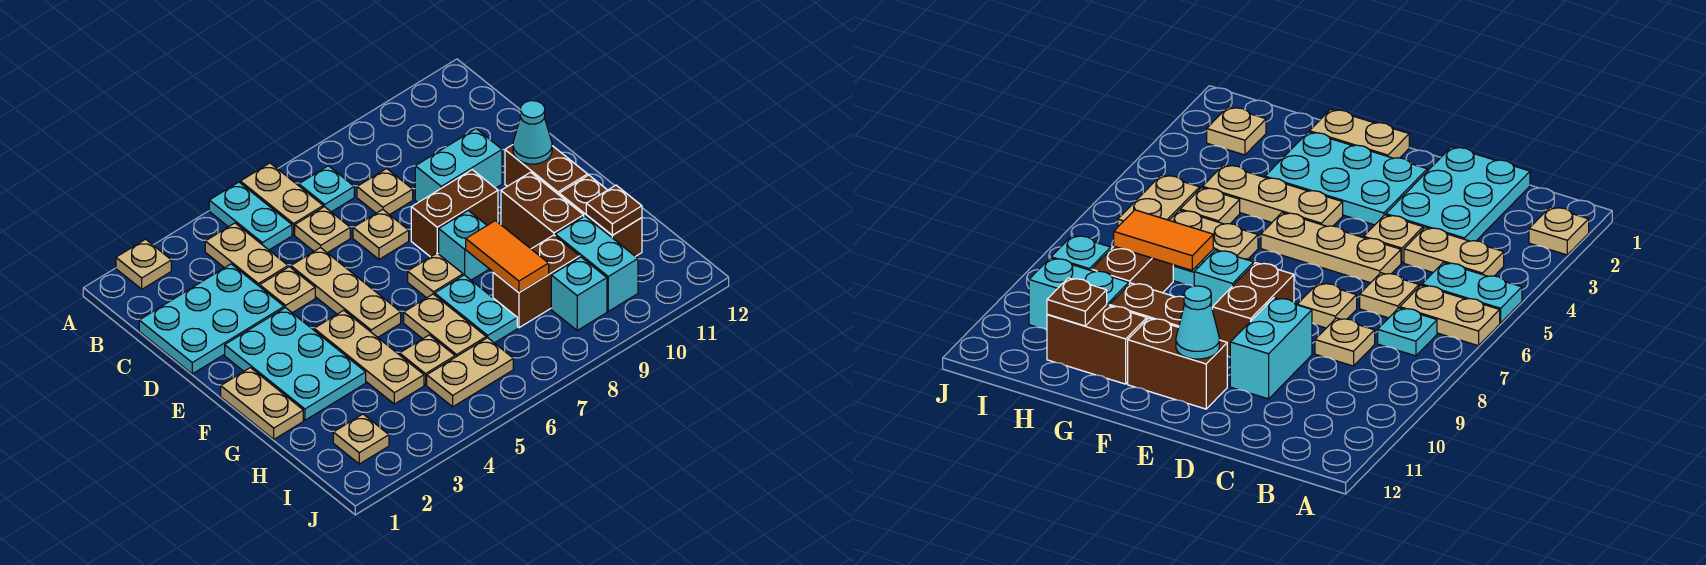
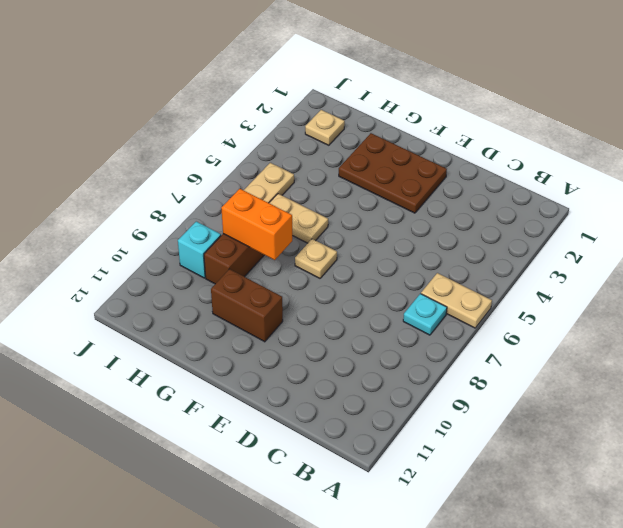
brown plate E2:G3 level 1 -> cyan plate E2:G3 level 1
orange brick G8:H8 level 2 -> orange tile G8:H8 level 2
none -> tan plate A2 level 1
none -> cyan plate A5:B5 level 1
none -> tan plate B4:C4 level 1
none -> cyan plate C1:D3 level 1

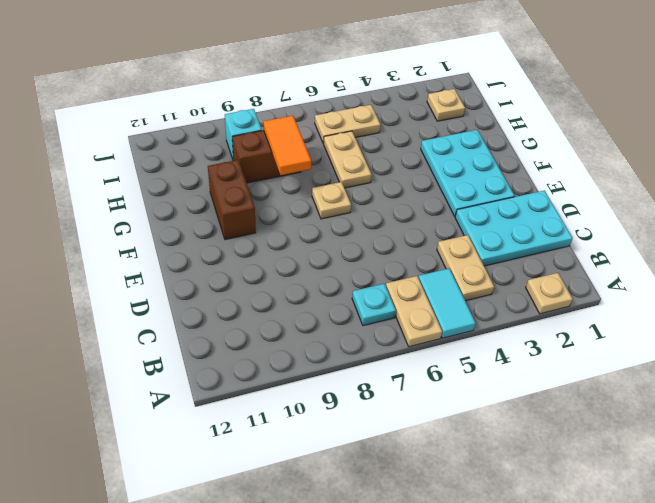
cyan tile A5:B5 level 1 -> cyan plate A5:B5 level 1
none -> tan plate C6 level 1
none -> tan plate C8 level 1
none -> tan plate D4 level 1
none -> tan plate D5:F5 level 1

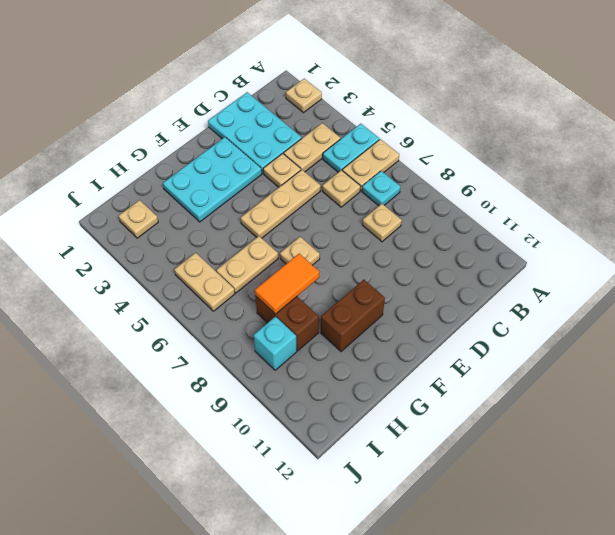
none -> tan plate D7 level 1
none -> cyan brick D9:D10 level 1
none -> brown brick E8:E9 level 1
none -> brown brick E11:F11 level 1

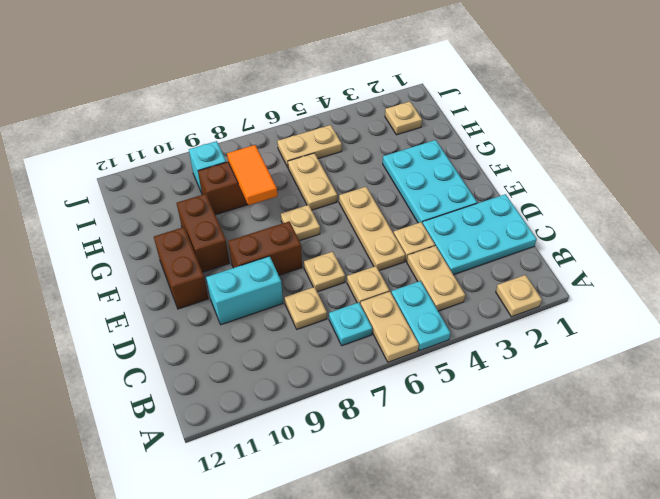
none -> tan plate F1:G1 level 1
none -> tan plate F4:H4 level 1
none -> cyan brick F8 level 1
none -> cyan plate G7:H7 level 1

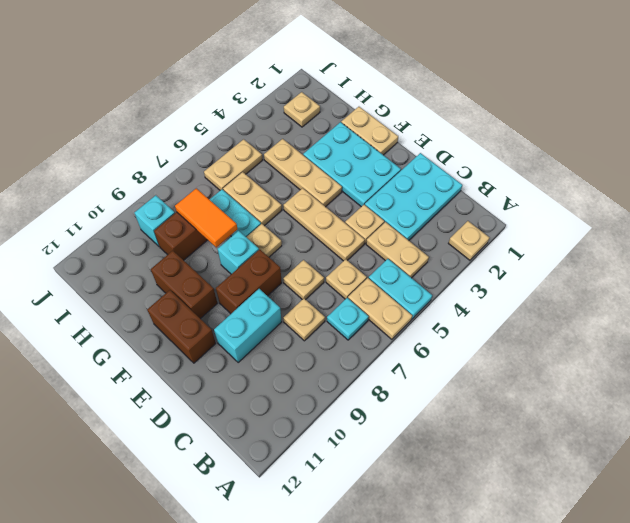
none -> brown brick G11:H11 level 1
none -> tan plate H5 level 1
none -> cyan brick H10:I10 level 1
none -> cyan cone E11 level 2

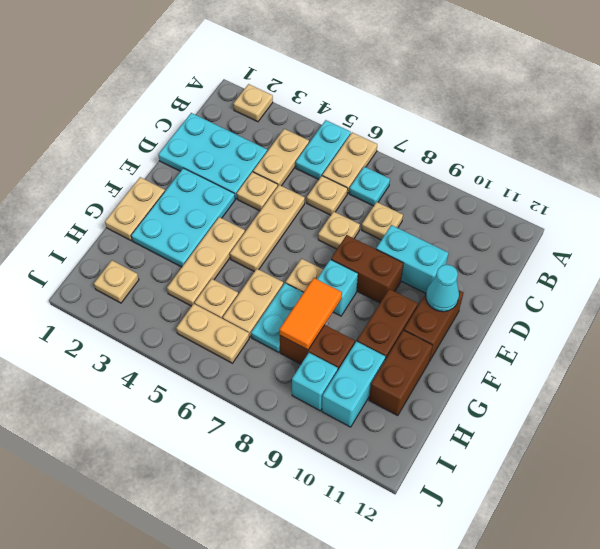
none -> brown plate H11 level 2

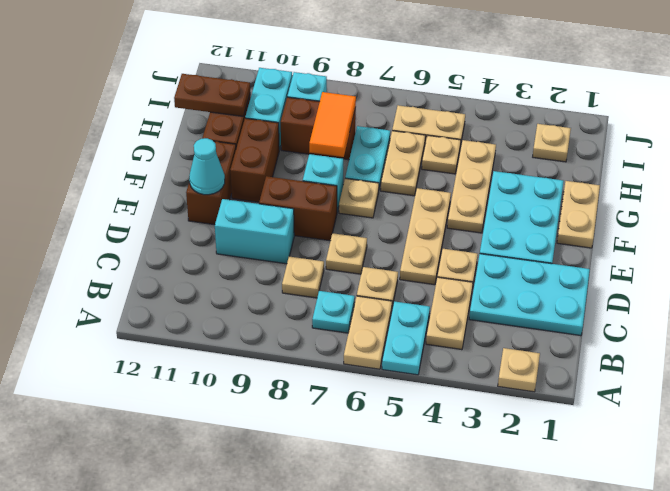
brown plate H11:H12 level 2 -> brown plate H11 level 2

